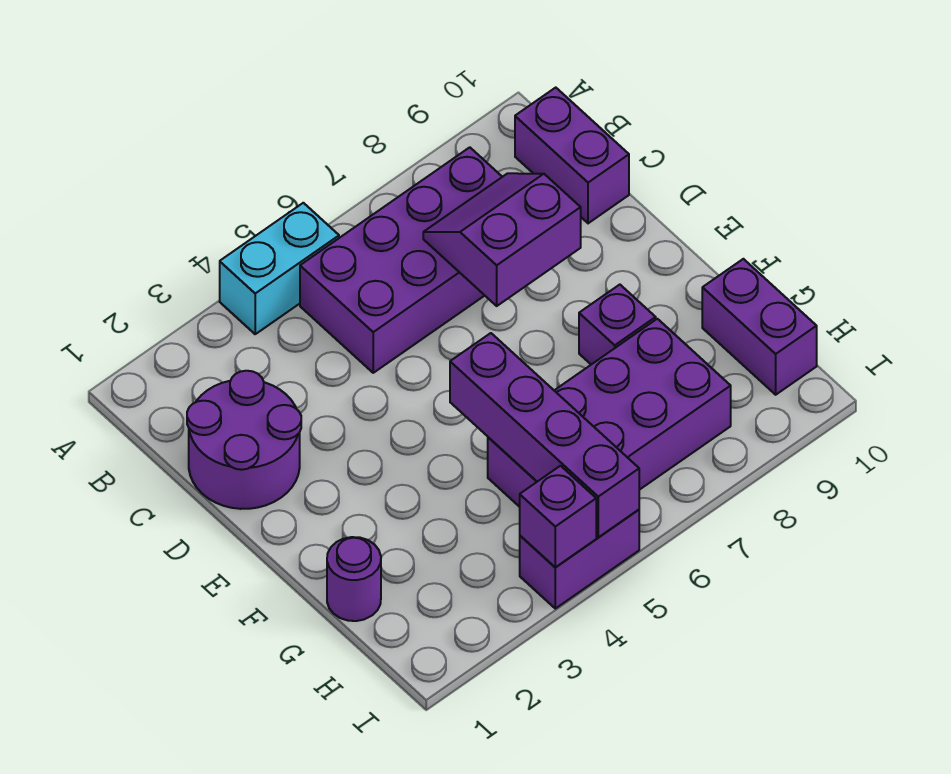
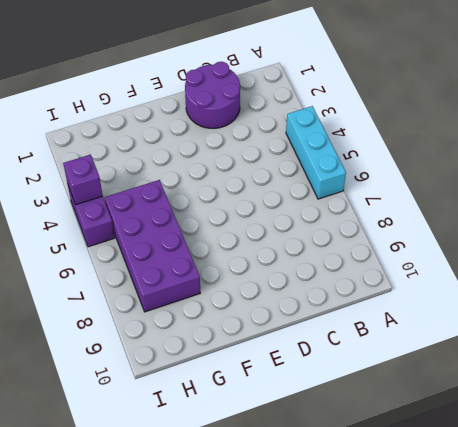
cyan brick A4:A6 level 1 -> cyan brick A4:A5 level 1
none -> purple brick B5:C8 level 1
none -> purple brick B10:C10 level 1
none -> purple brick F8 level 1

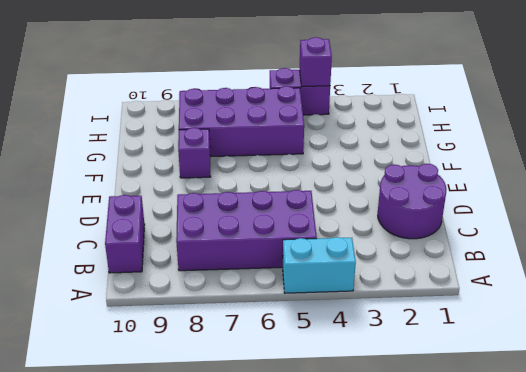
none -> purple round brick G1 level 1
none -> purple brick G10:H10 level 1
none -> purple slope C7:D8 level 2 top D

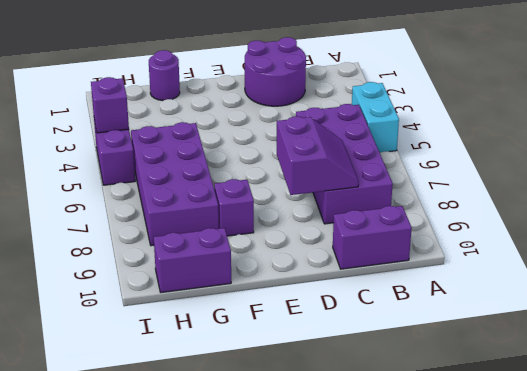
none -> purple brick F5:I5 level 2

